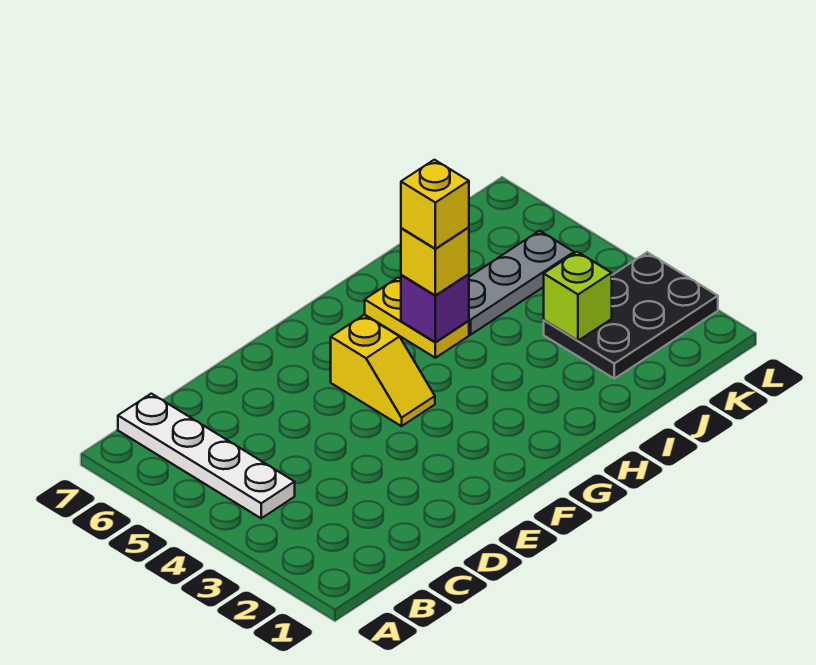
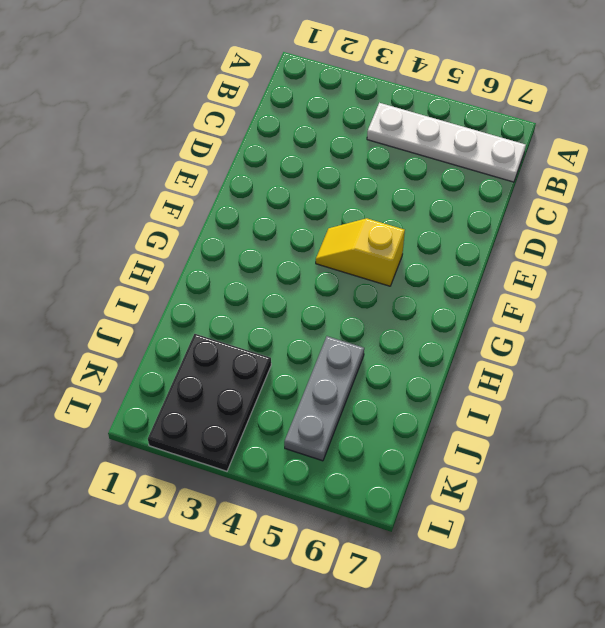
none -> yellow plate H5:H6 level 1
none -> purple brick H5 level 2

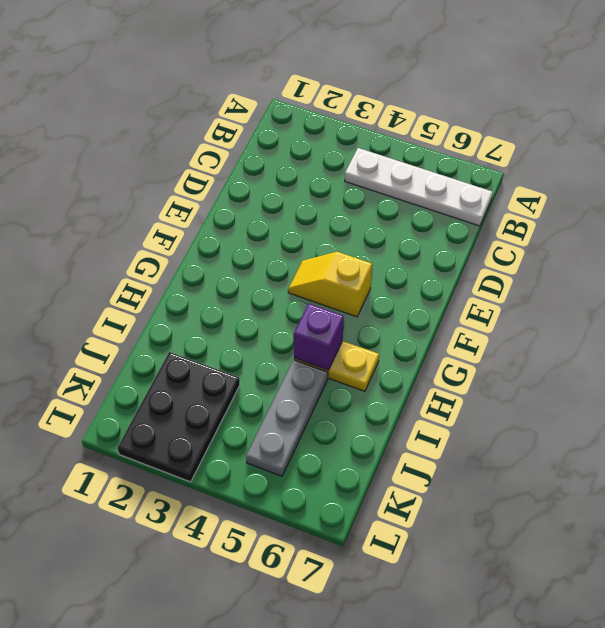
none -> lime brick J3 level 2
none -> yellow brick H5 level 3

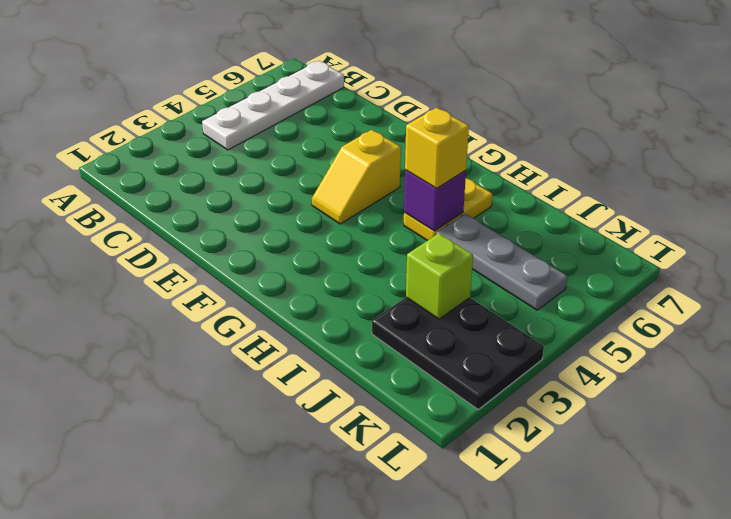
none -> yellow brick H5 level 4

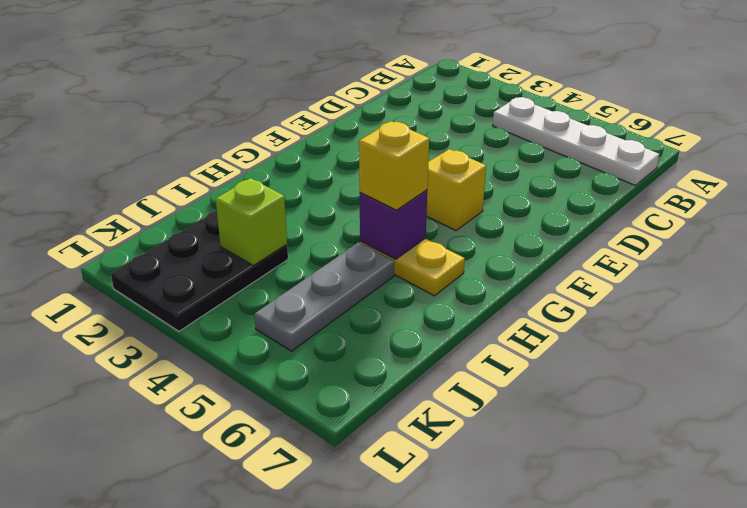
none -> yellow brick H5 level 4

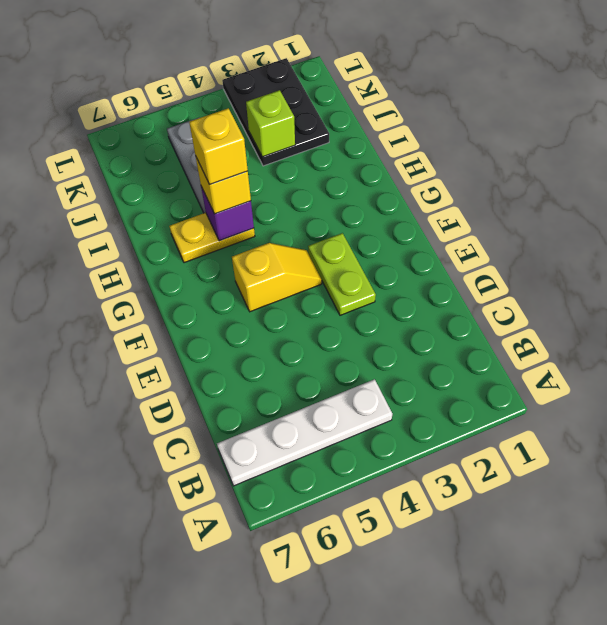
lime plate E3:F3 level 1 -> none

